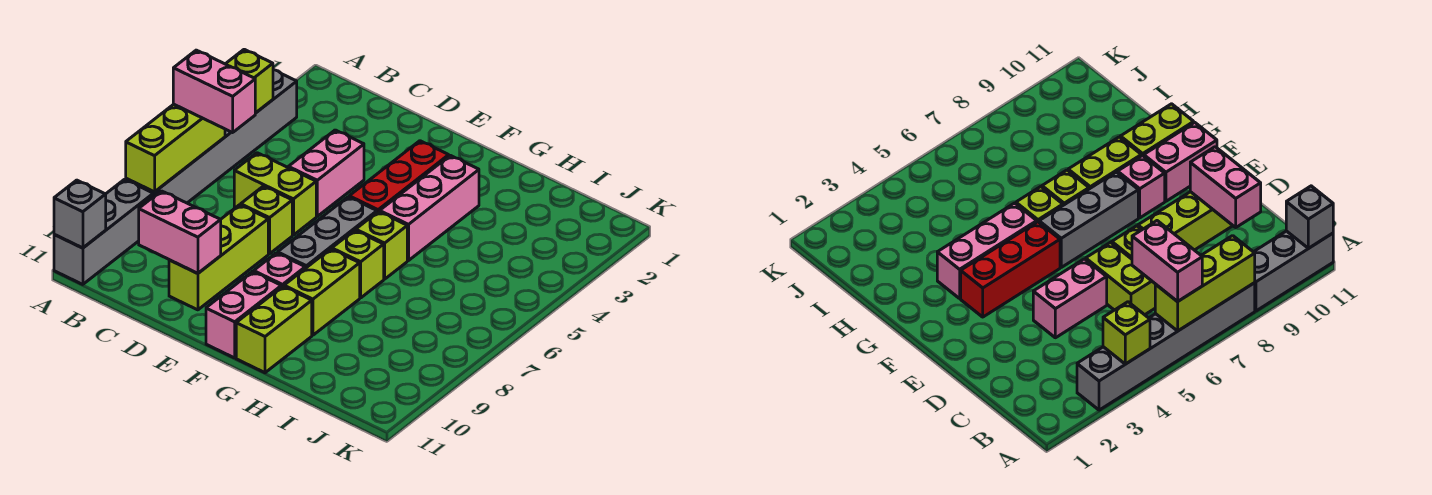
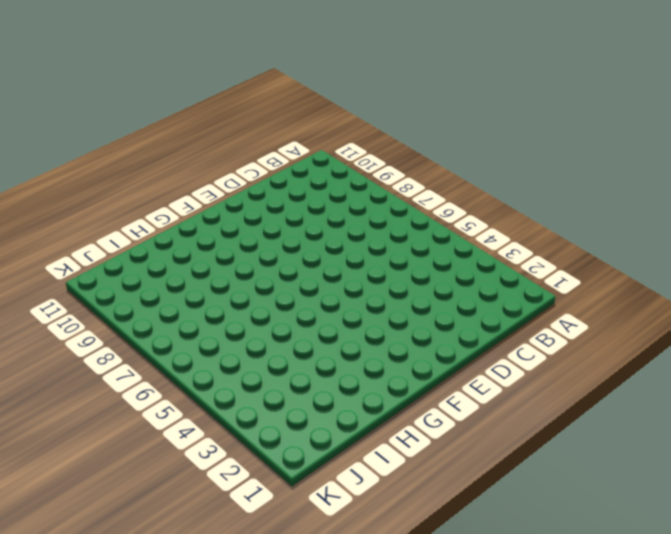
none -> grey brick A3:A8 level 1
none -> grey brick A9:A11 level 1
none -> lime brick C6:D6 level 1

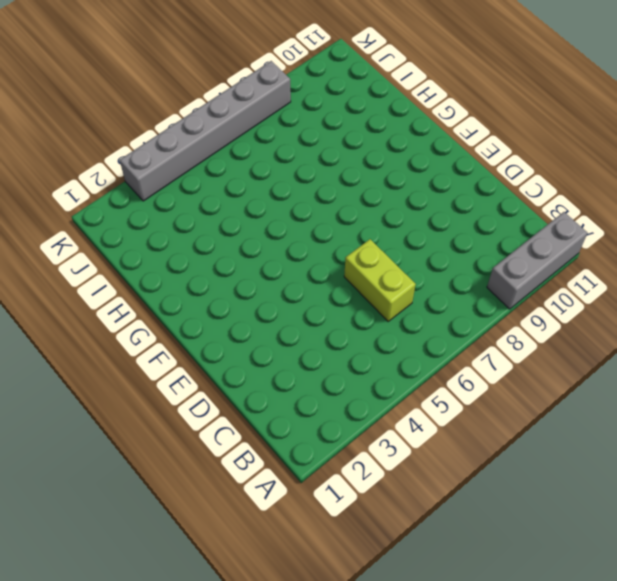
grey brick K3:K8 level 1 -> grey brick A3:A8 level 1
none -> pink brick D4:D5 level 1
none -> lime brick D7 level 1
none -> lime brick D8:D10 level 1

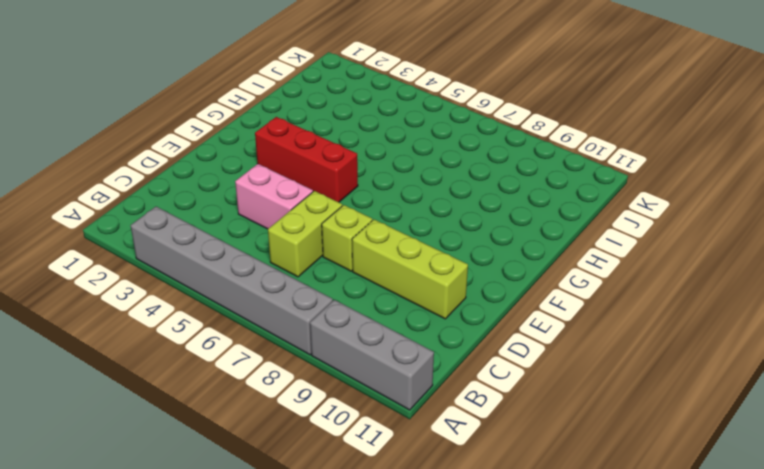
none -> grey brick F6:F8 level 1
none -> pink brick F9 level 1
none -> pink brick F10:F11 level 1

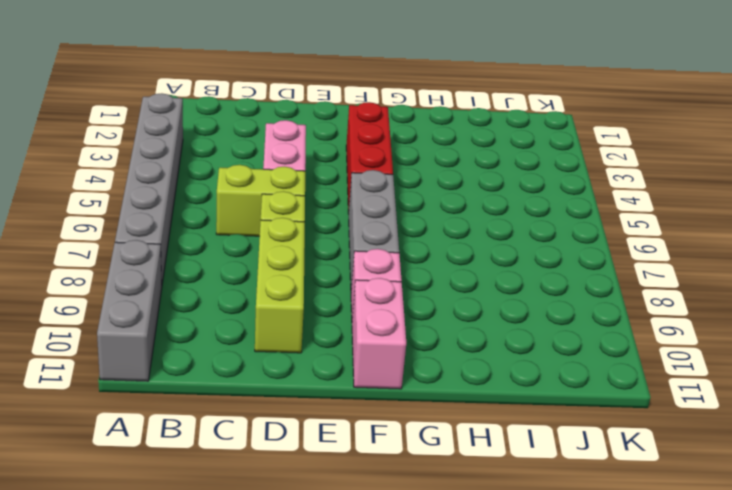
none -> pink brick G3:G5 level 1
none -> lime brick G6 level 1
none -> lime brick G7 level 1

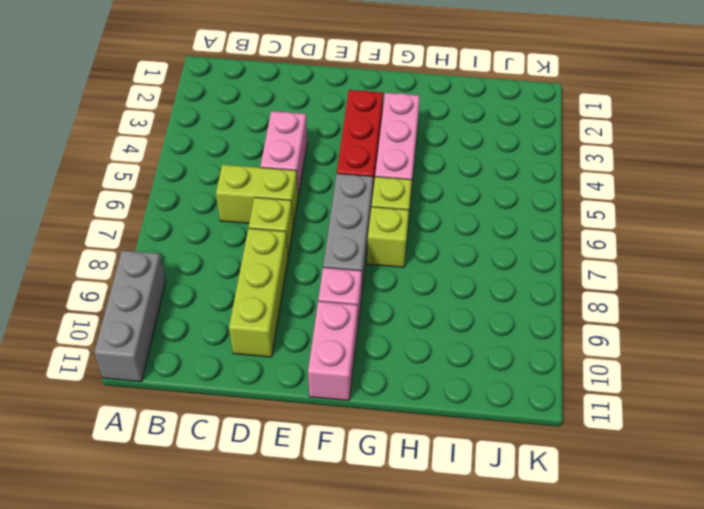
none -> grey brick A3:A8 level 1
none -> lime brick G8:G9 level 1
none -> lime brick G10:G11 level 1

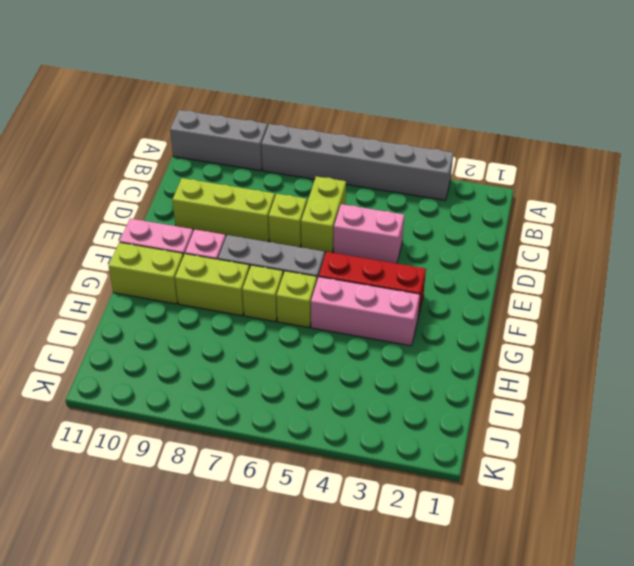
none -> lime brick A4 level 2
none -> lime brick A6:A8 level 2
none -> grey brick A11 level 2

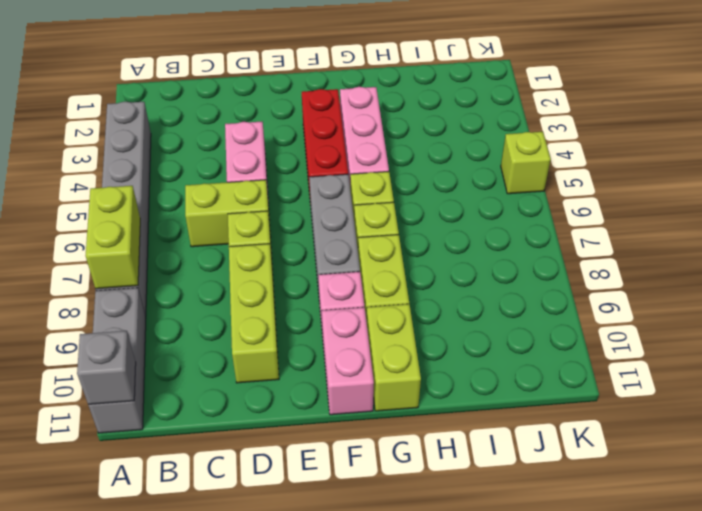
lime brick A7:A8 level 2 -> lime brick A6:A8 level 2
lime brick K5 level 1 -> lime brick A4 level 2
none -> pink brick C10:D10 level 2
none -> pink brick A6:B6 level 3

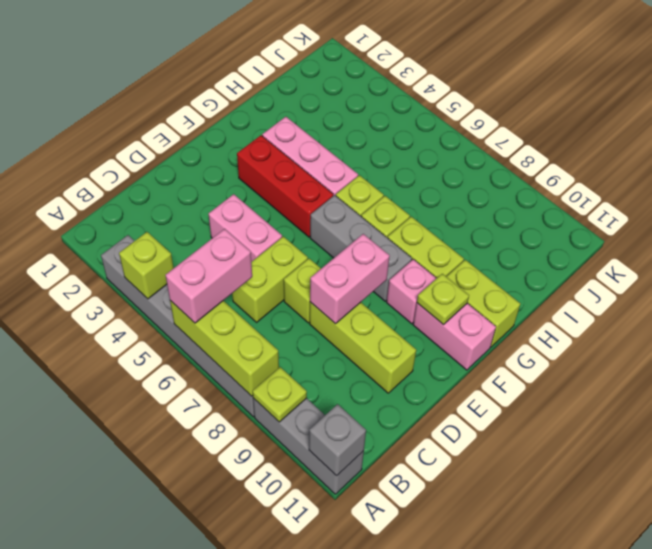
lime plate A9 level 2 -> none
pink brick D8:E8 level 2 -> pink brick C10:D10 level 2
lime plate F10 level 2 -> none

